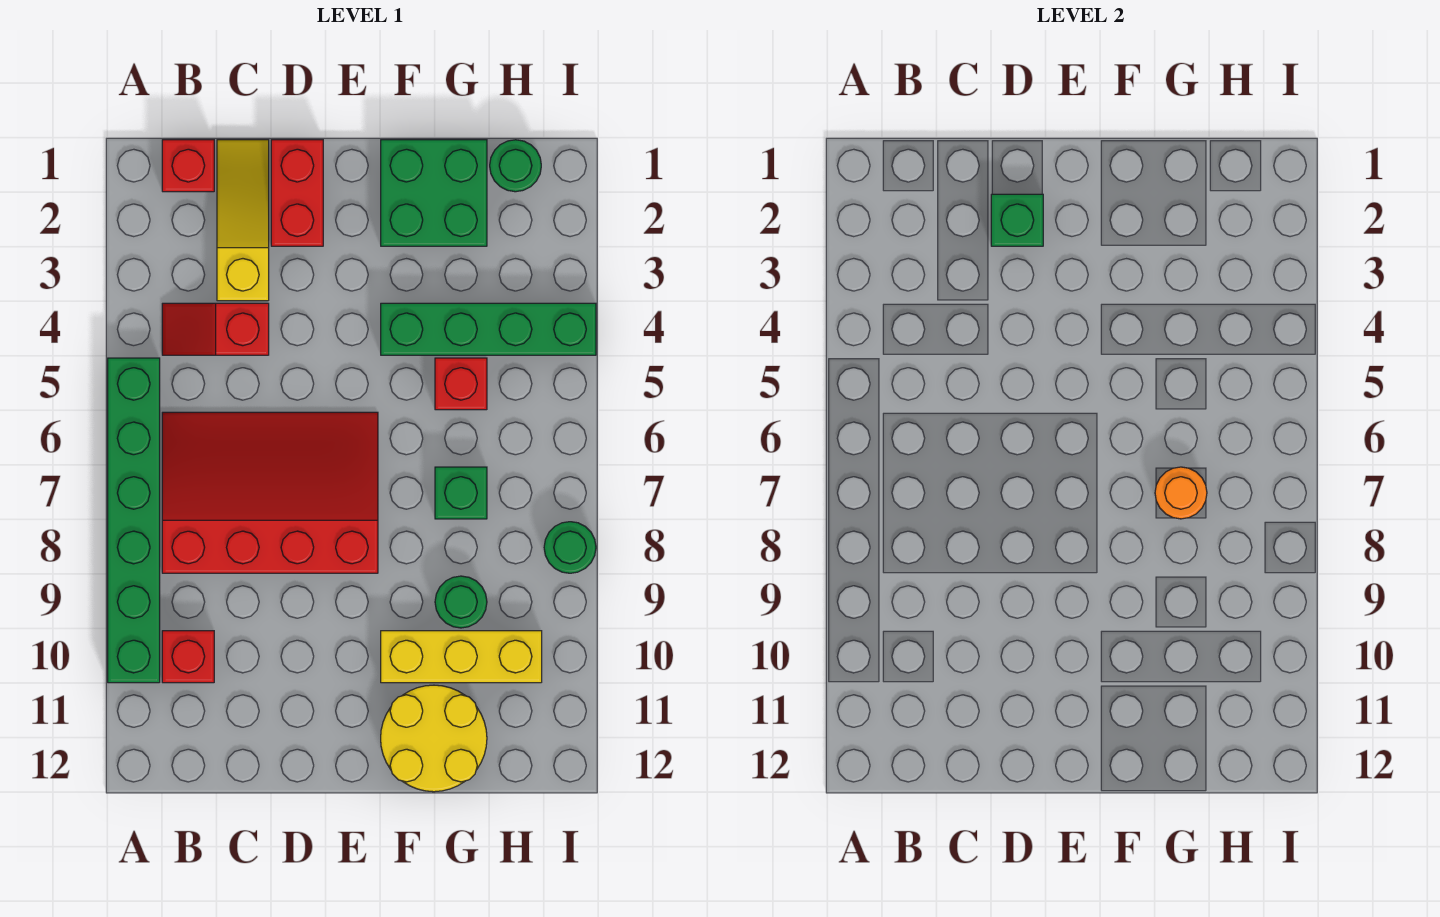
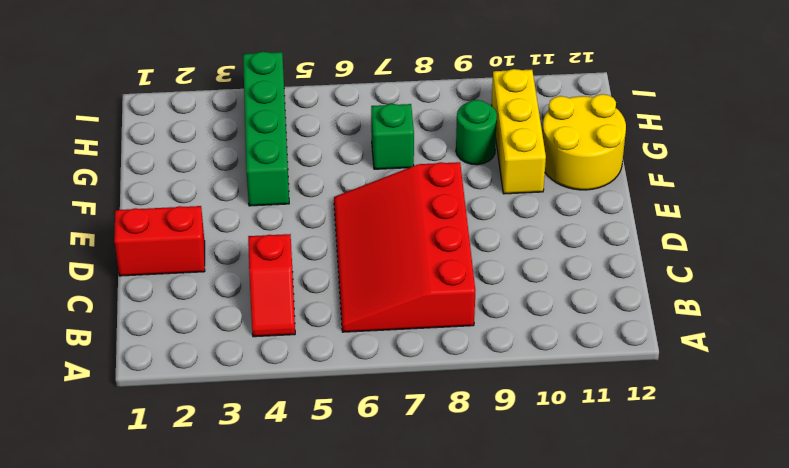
none -> green brick A5:A10 level 1
none -> red brick B1 level 1
none -> red brick B10 level 1

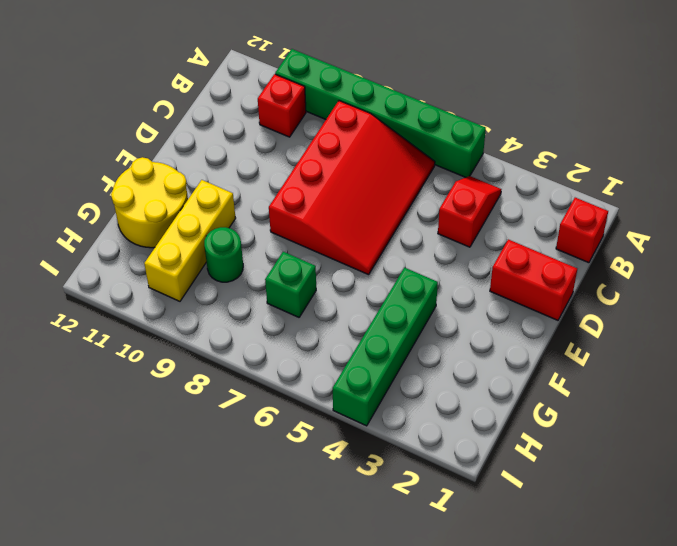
none -> yellow slope C1:C3 level 1 top 3
none -> green brick F1:G2 level 1
none -> red brick G5 level 1

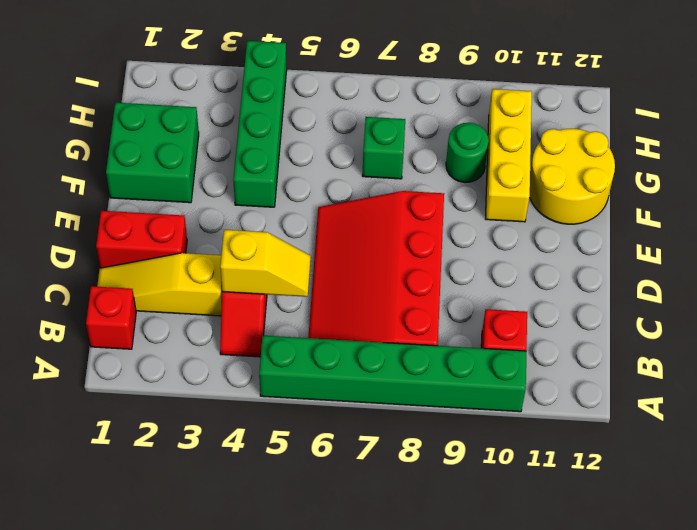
yellow slope C4:C5 level 2 top 4 -> none
none -> red brick G5 level 1
none -> green round brick H1 level 1
none -> green round brick I8 level 1

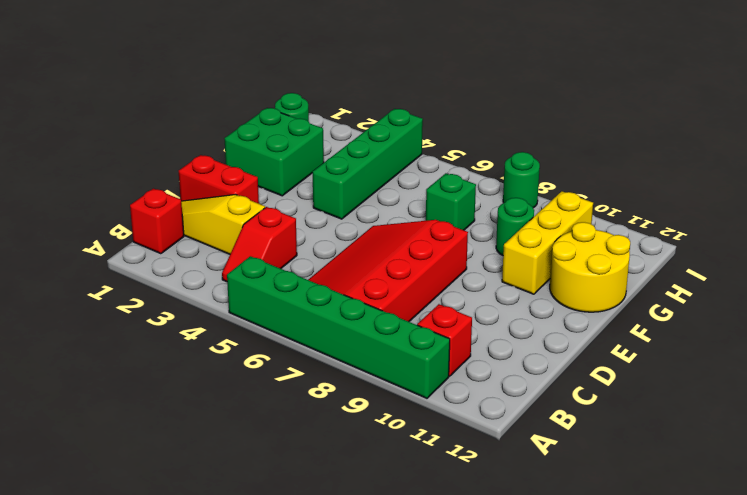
none -> red brick G5 level 1
none -> green brick D2 level 2
none -> orange round brick G7 level 2

